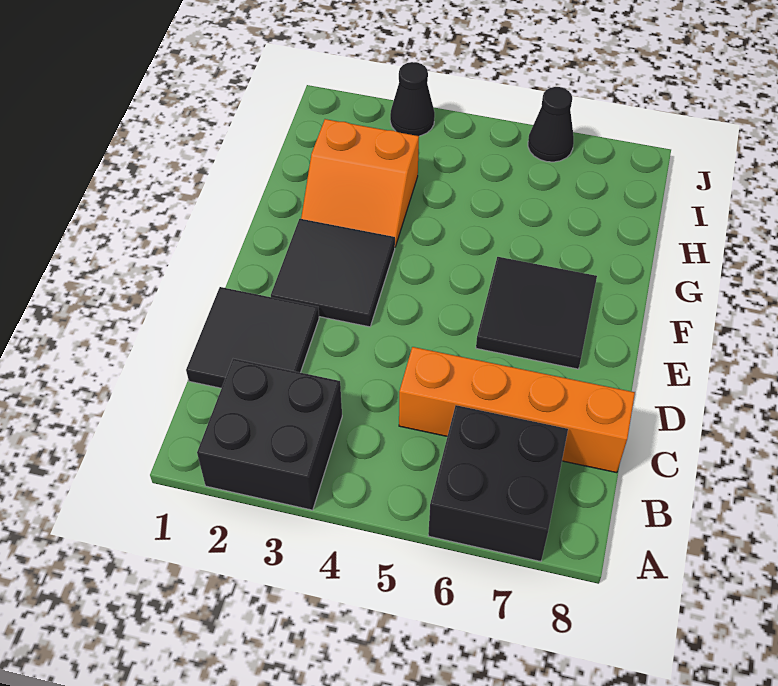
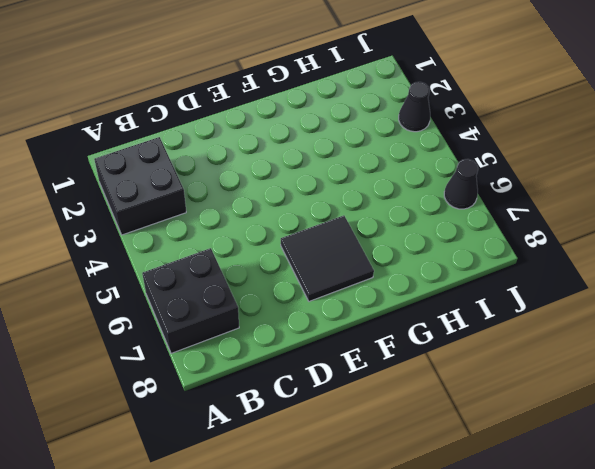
none -> black tile C1:D2 level 1
none -> orange brick C5:C8 level 1

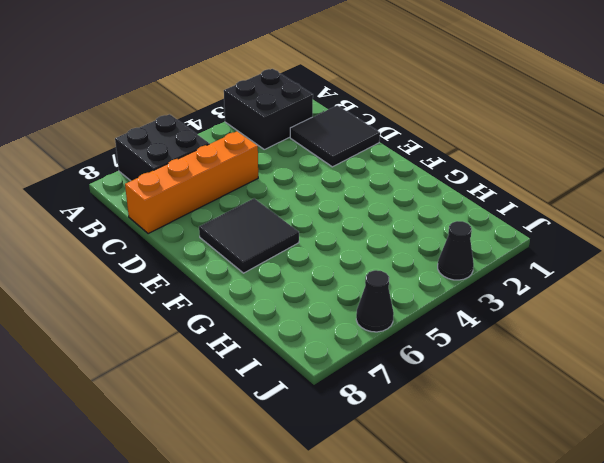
none -> black tile E2:F3 level 1
none -> orange slope G2:H3 level 1 top H

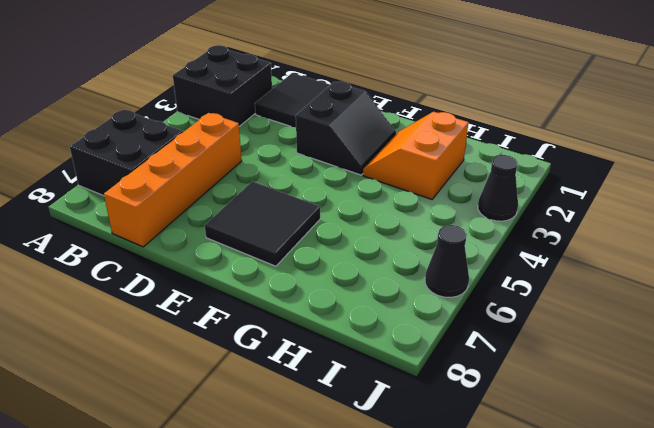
black slope E2:F3 level 1 top E -> black tile E2:F3 level 1

